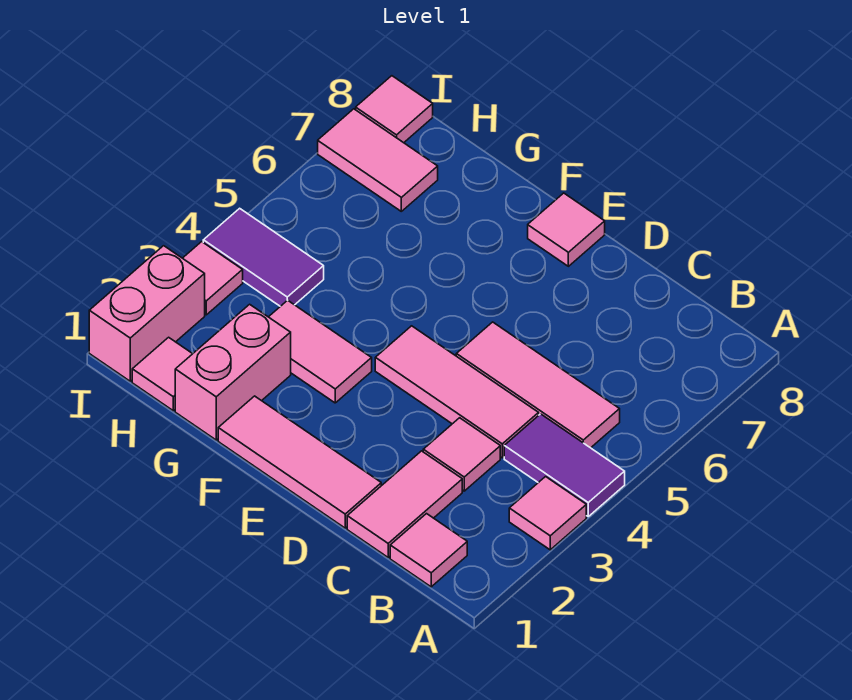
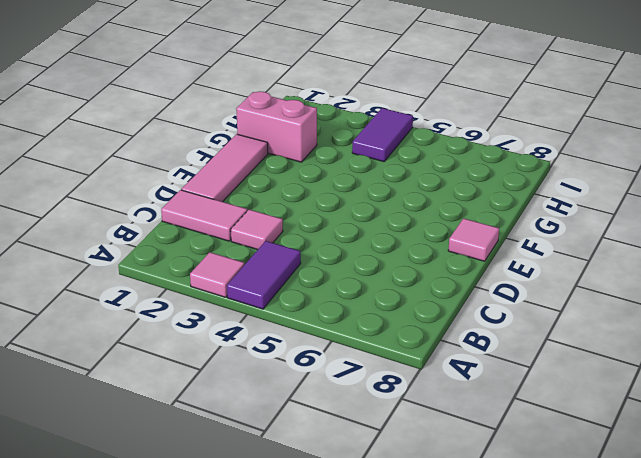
none -> pink tile B1 level 1
none -> pink tile B5:D5 level 1
none -> pink tile C4:E4 level 1

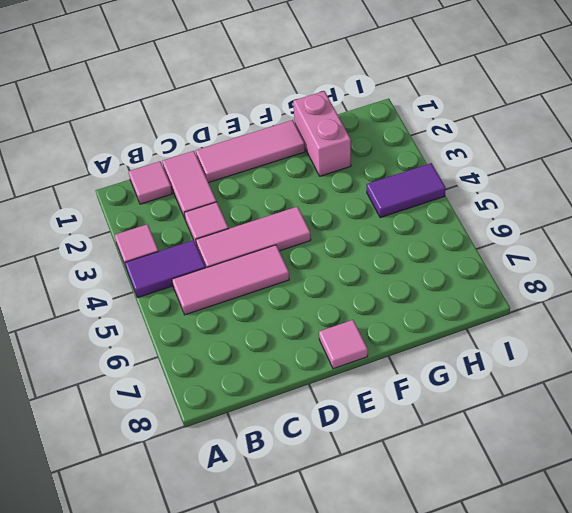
none -> pink tile F3:G3 level 1
none -> pink tile H1 level 1
none -> pink tile H7:I7 level 1

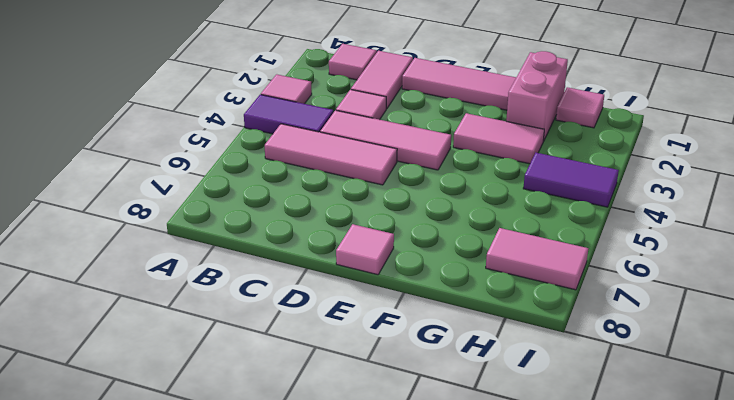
none -> pink brick I1:I2 level 1
none -> pink tile I3 level 1
none -> pink tile I8 level 1

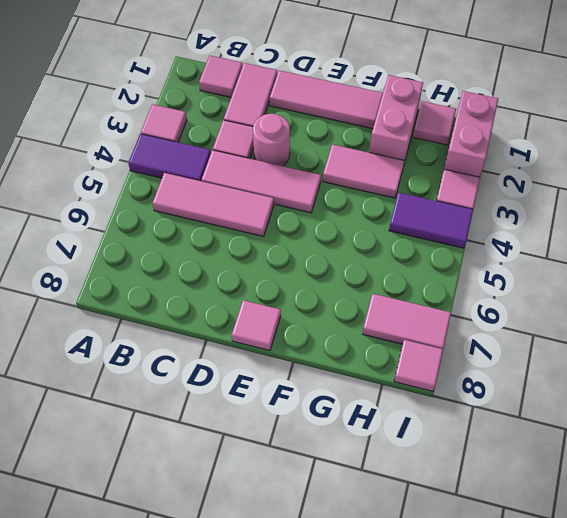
pink round brick D3 level 1 -> none

